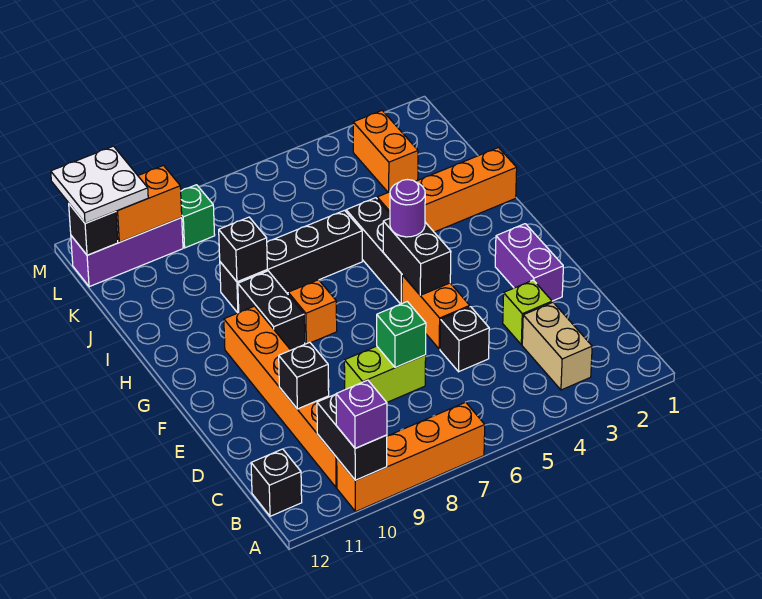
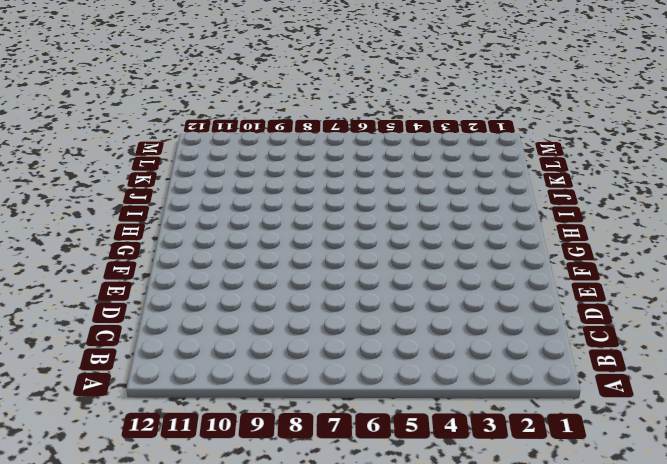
none -> orange brick A7:A10 level 1
none -> tan brick B3:C3 level 1
none -> orange brick B10:G10 level 1

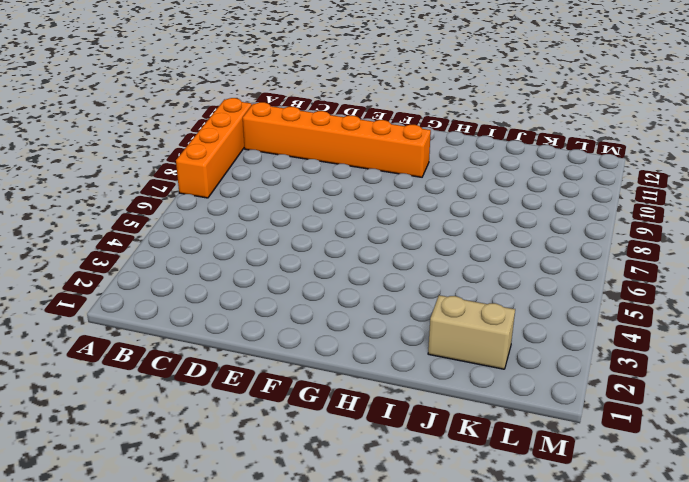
tan brick J2:K2 level 1 -> tan brick B3:C3 level 1
none -> black brick B12 level 1
none -> lime brick D3 level 1
none -> black brick D5 level 1

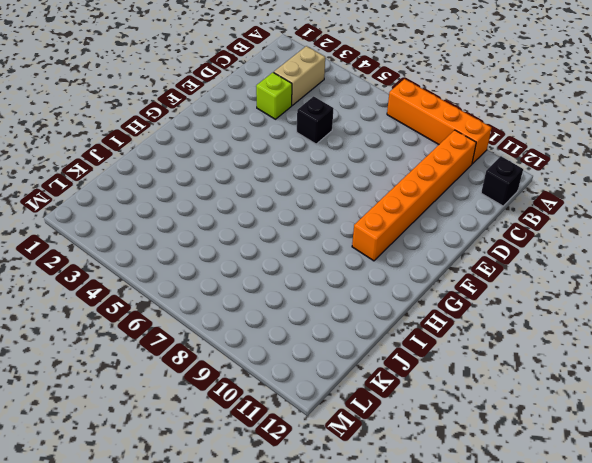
none -> lime brick D7:D8 level 1
none -> purple brick E2:F2 level 1
none -> orange brick E5:F5 level 1

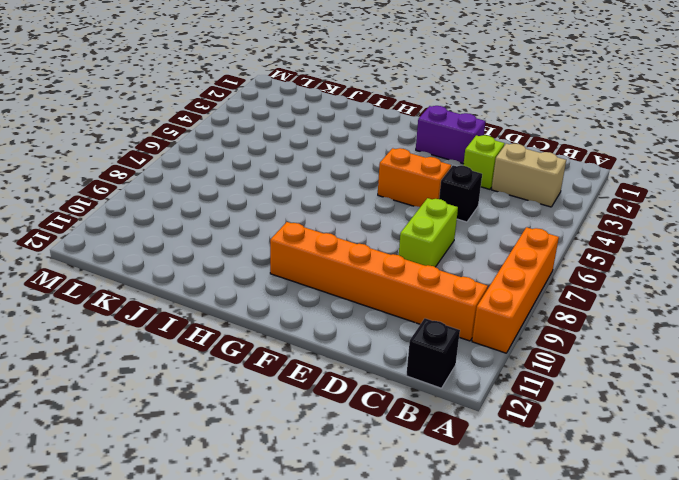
none -> black brick G5:I5 level 1
none -> orange brick G8 level 1
none -> black brick G9:H9 level 1

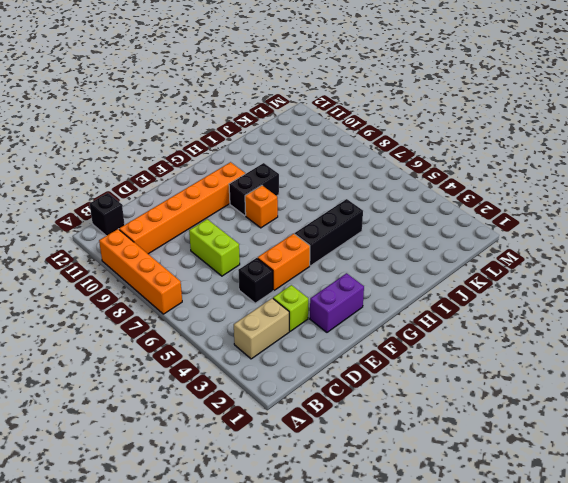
none -> orange brick I1:I4 level 1
none -> black brick I6:I9 level 1
none -> orange brick K3:L3 level 1

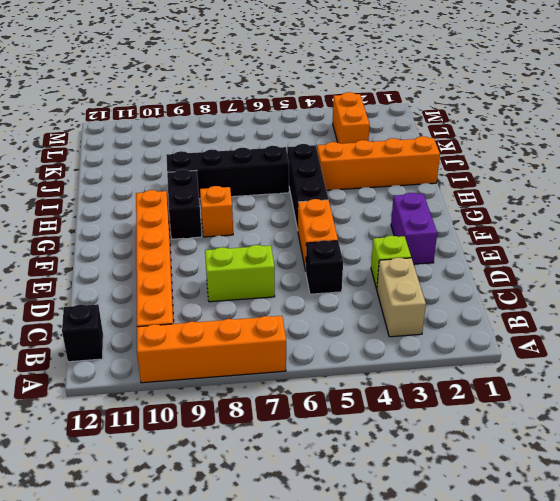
none -> green brick L9 level 1
none -> purple brick L10:L12 level 1
none -> black brick A10:B10 level 2

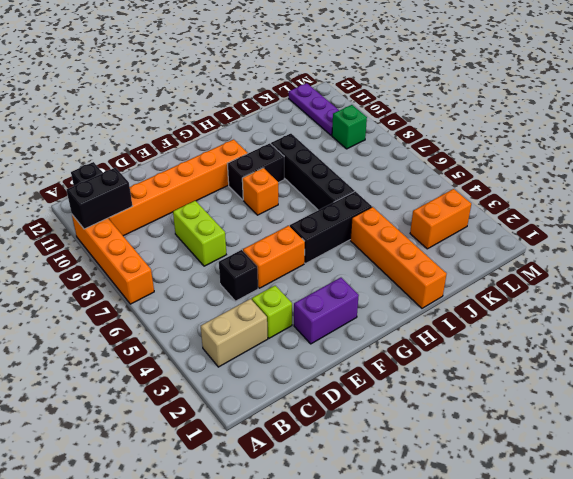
purple plate L10:L12 level 1 -> purple brick L10:L12 level 1
none -> green brick D7 level 2
none -> black brick D10 level 2
none -> black brick F5:G5 level 2

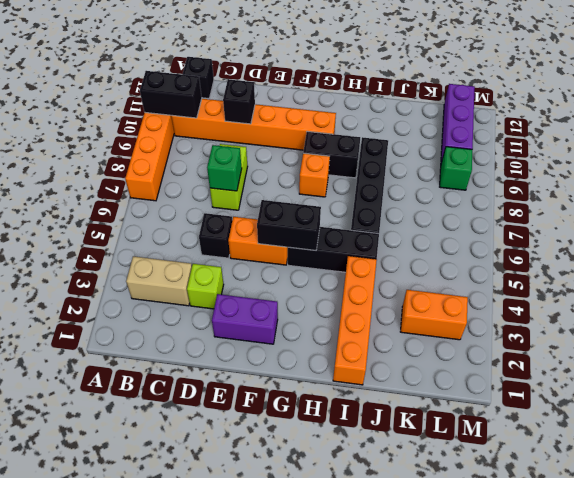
none -> black brick I9 level 2
none -> orange brick L10:L11 level 2
none -> black brick L12 level 2

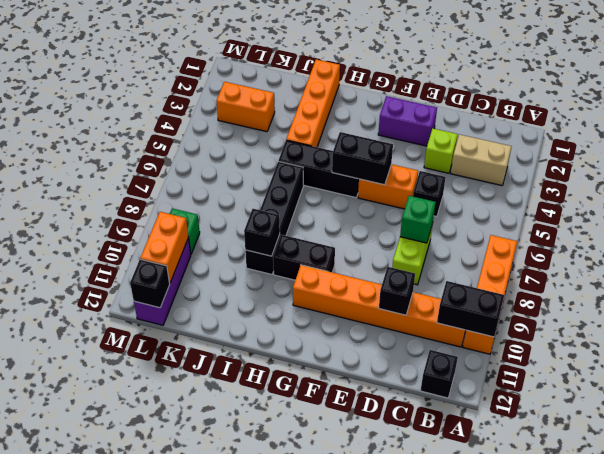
none -> orange brick G8 level 1
none -> purple brick A10 level 3
none -> purple round brick G5 level 3

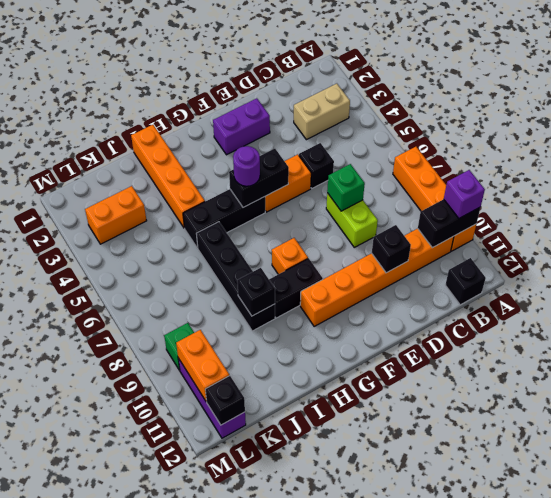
none -> lime brick D3 level 1
none -> white plate L11:M12 level 3

